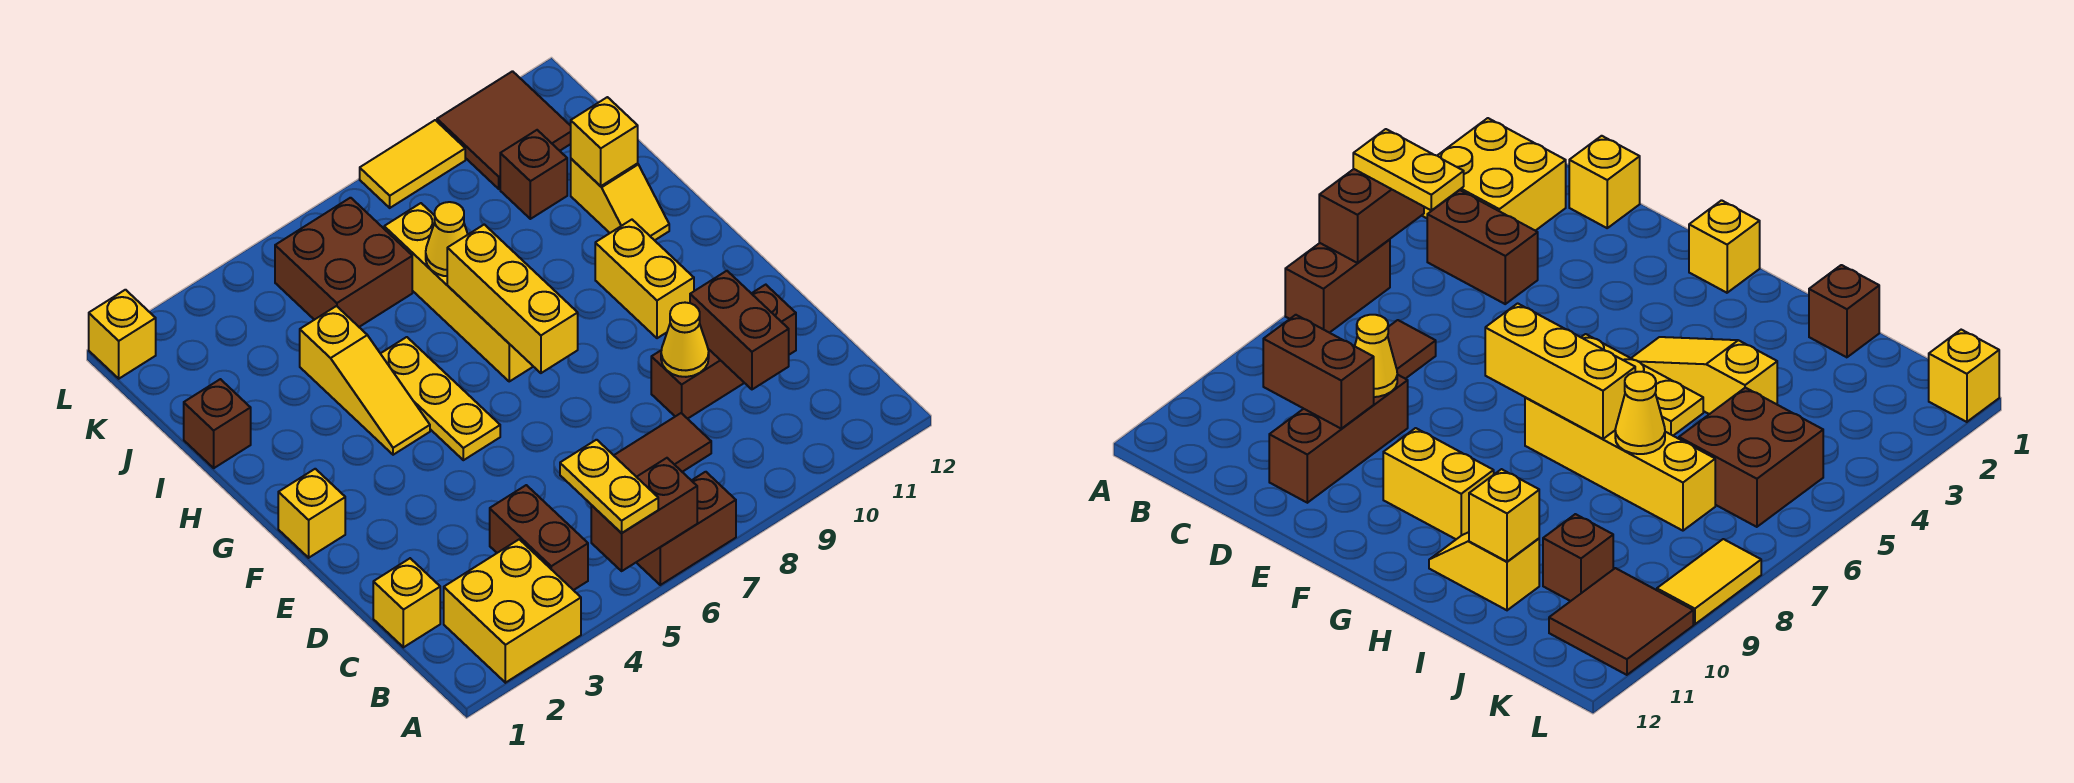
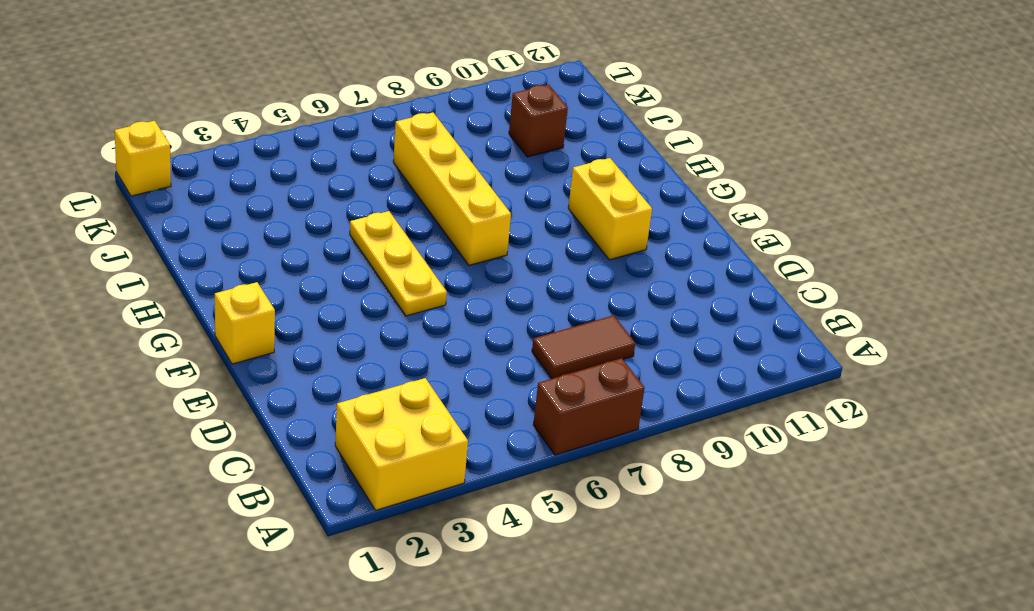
none -> brown brick B4:C4 level 1
none -> yellow brick C1 level 1
none -> brown brick D9:D11 level 1

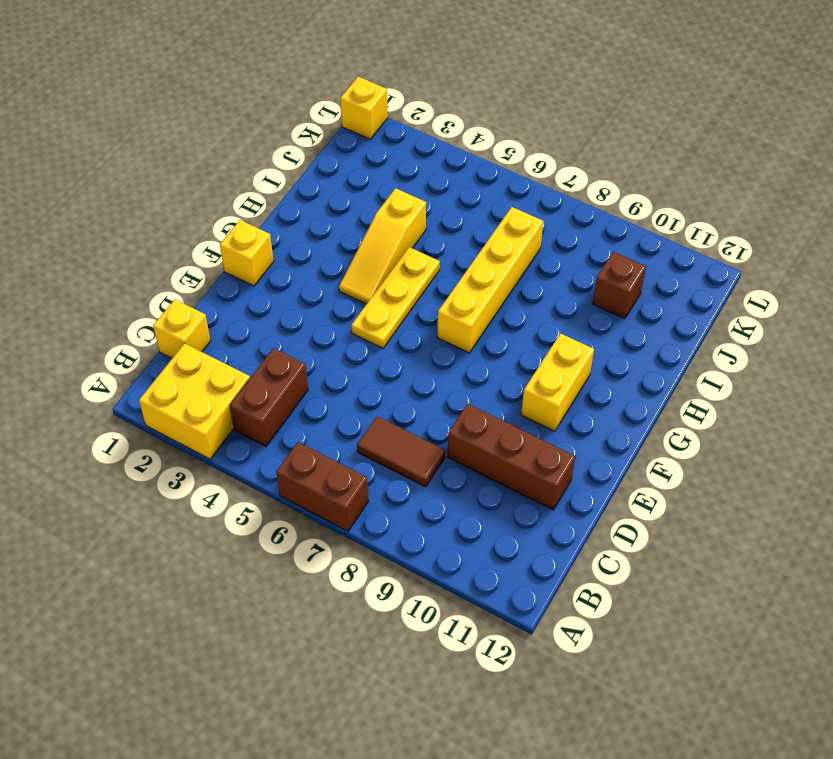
none -> yellow slope H11:I11 level 1 top I
none -> brown brick I1 level 1
none -> brown brick J5:K6 level 1

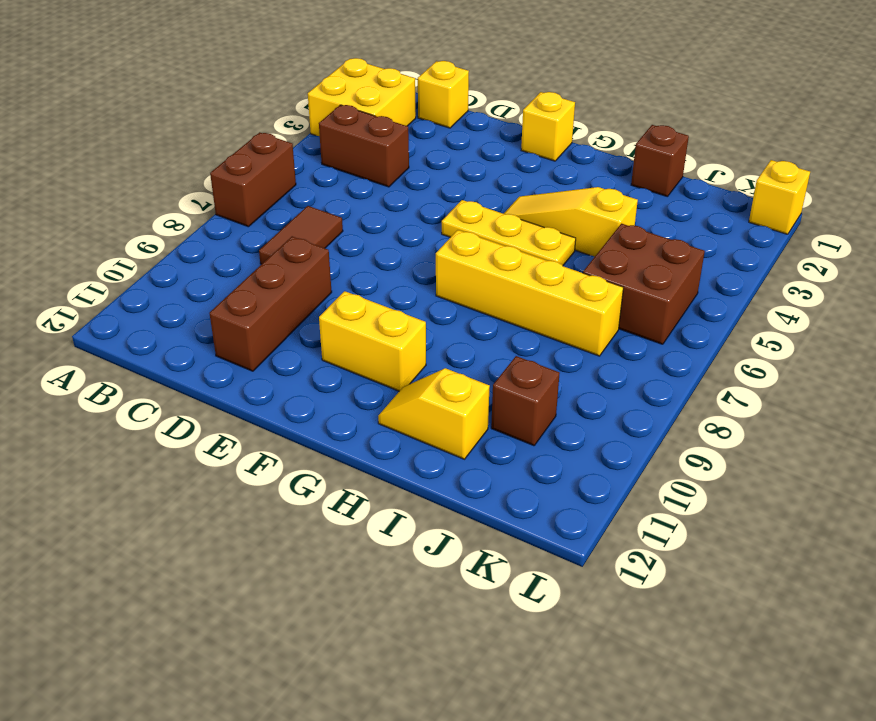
none -> brown tile K10:L11 level 1
none -> yellow tile L8:L9 level 1
none -> brown brick A5:A6 level 2

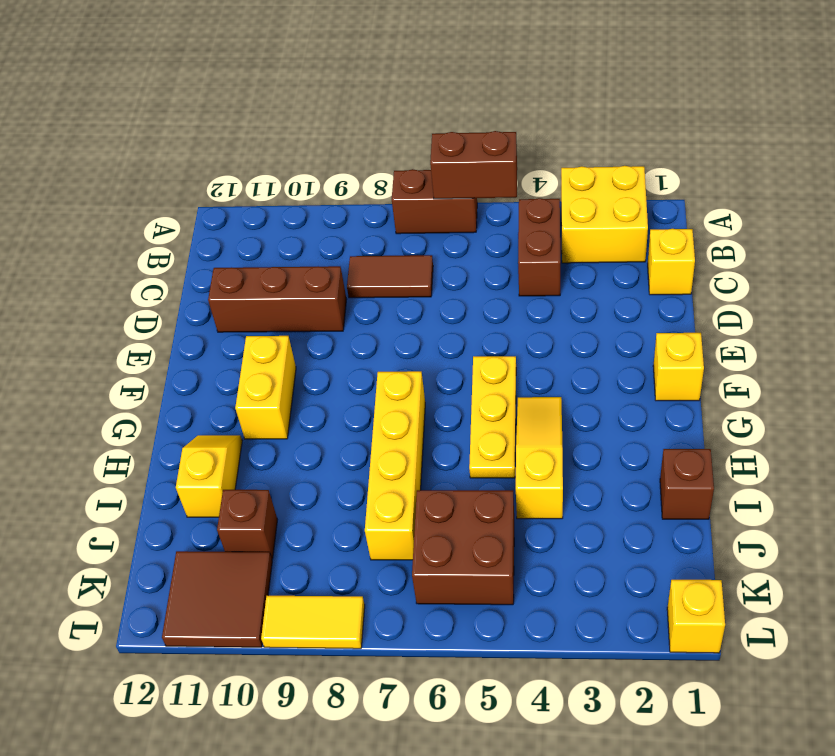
none -> brown brick C10:D10 level 2
none -> yellow cone D9 level 2
none -> yellow brick F7:H7 level 2

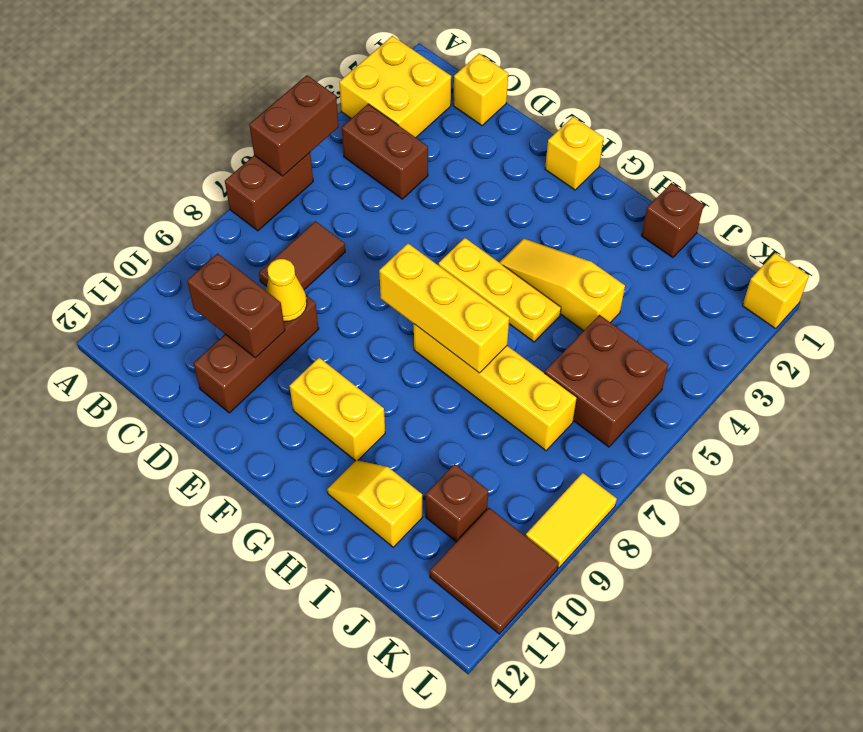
none -> yellow cone I7 level 2
none -> yellow brick I11 level 2
none -> yellow plate A5:B5 level 3

